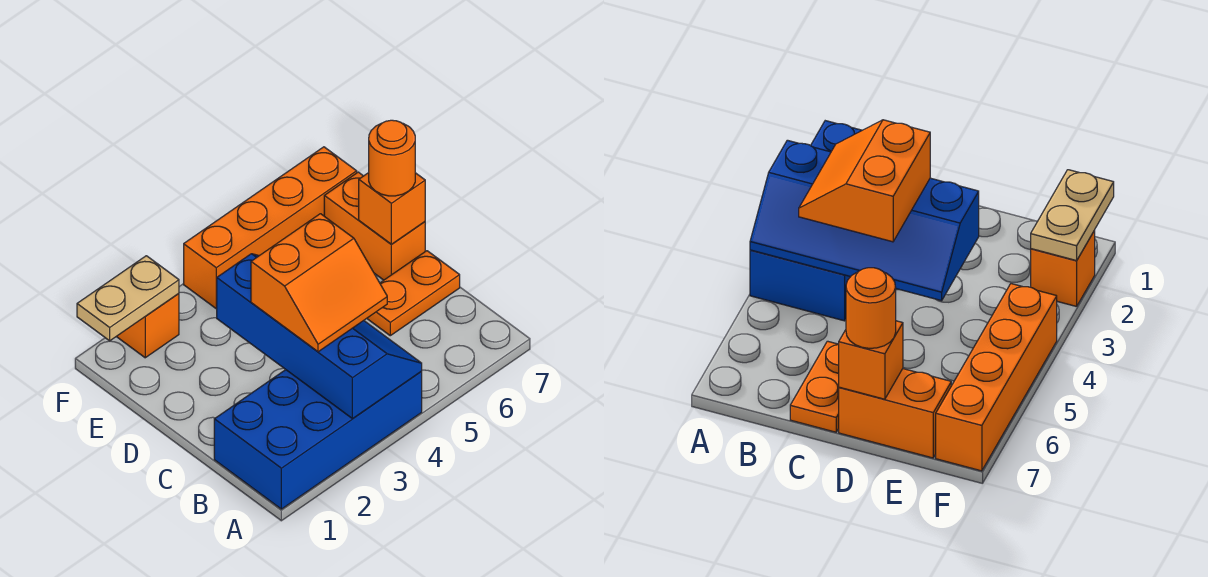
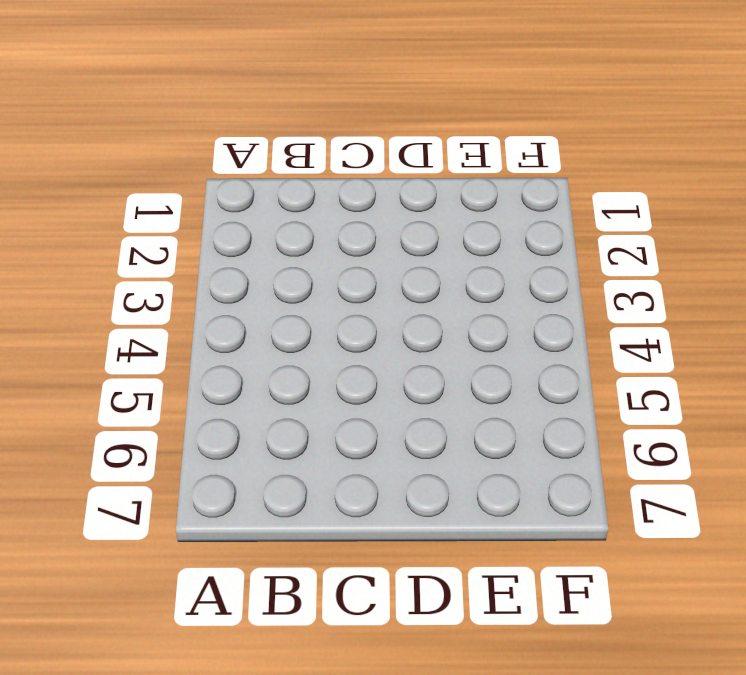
none -> blue brick A1:B4 level 1
none -> orange plate C6:C7 level 1

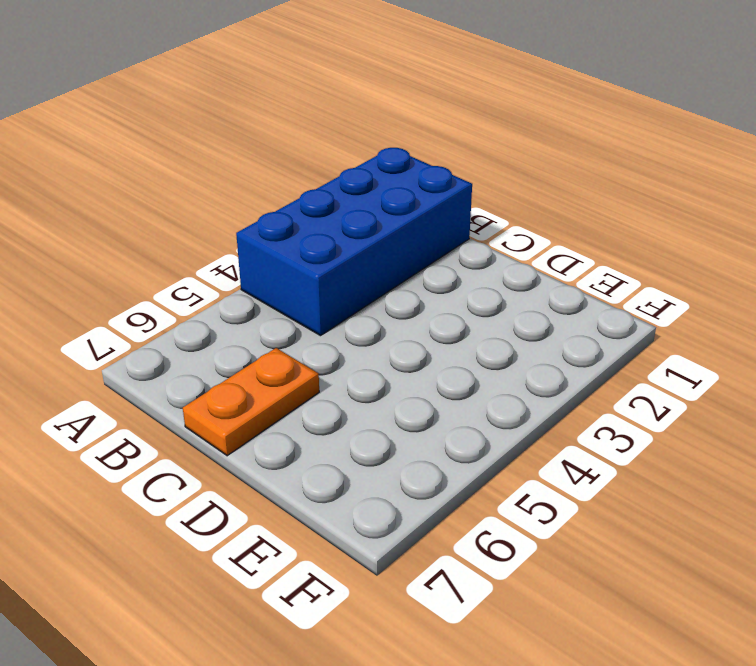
none -> orange brick D7:E7 level 1
none -> orange brick F2 level 1

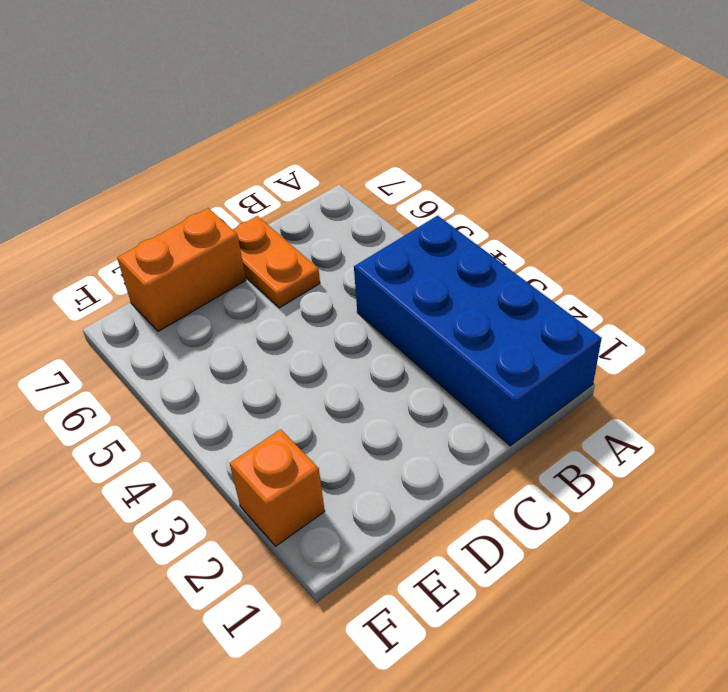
none -> orange brick F4:F7 level 1
none -> blue slope A3:D4 level 2 top 3

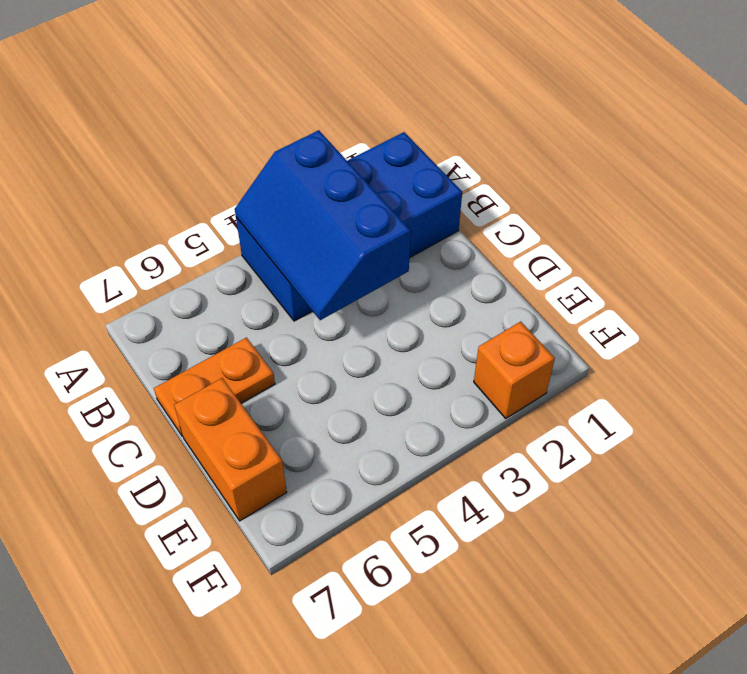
blue slope A3:C4 level 2 top 3 -> blue slope A3:D4 level 2 top 3
none -> orange brick F4:F7 level 1
none -> orange brick D7 level 2

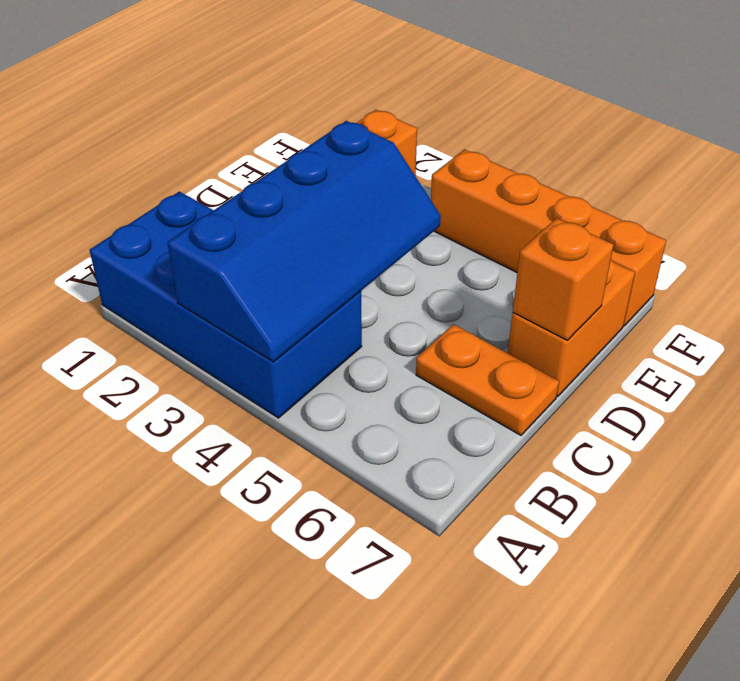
none -> tan plate F1:F2 level 2
none -> orange slope B3:C4 level 3 top C

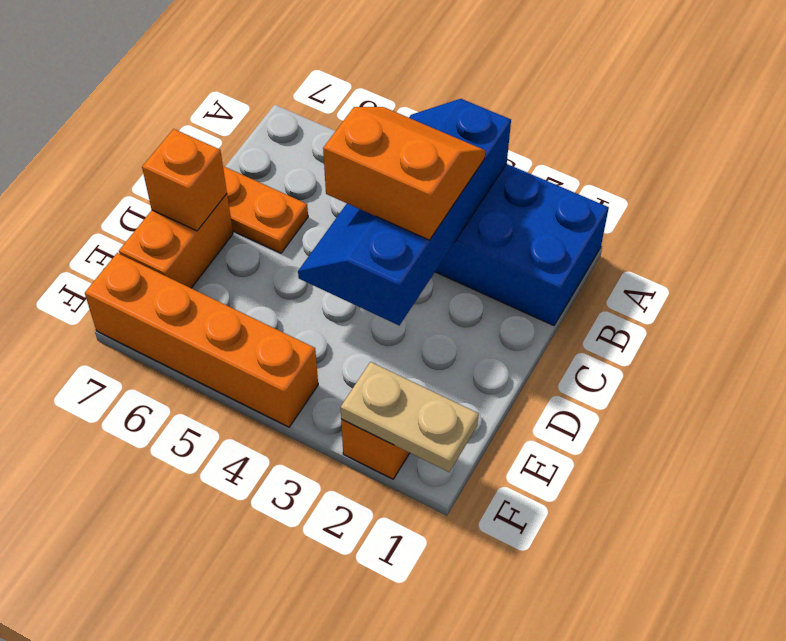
none -> orange round brick D7 level 3

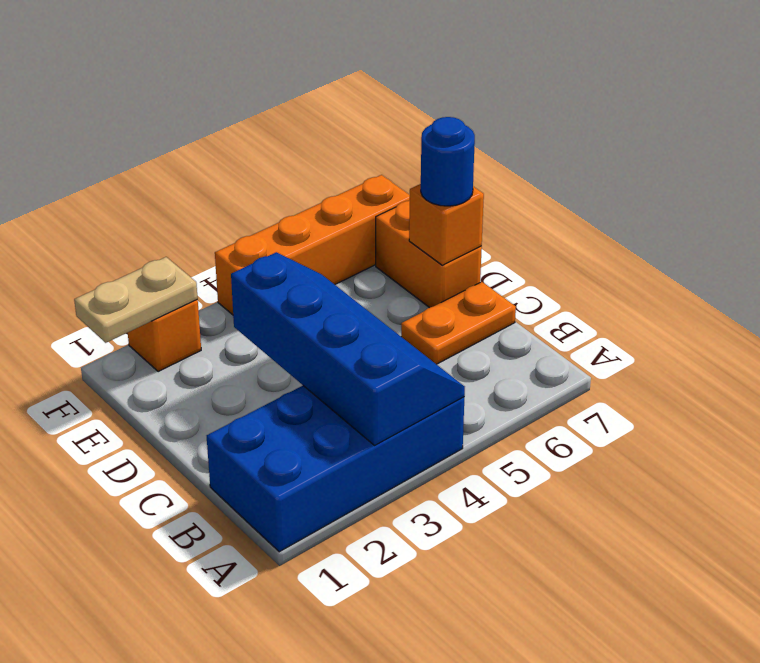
blue round brick D7 level 3 -> orange round brick D7 level 3
none -> orange slope B3:C4 level 3 top C

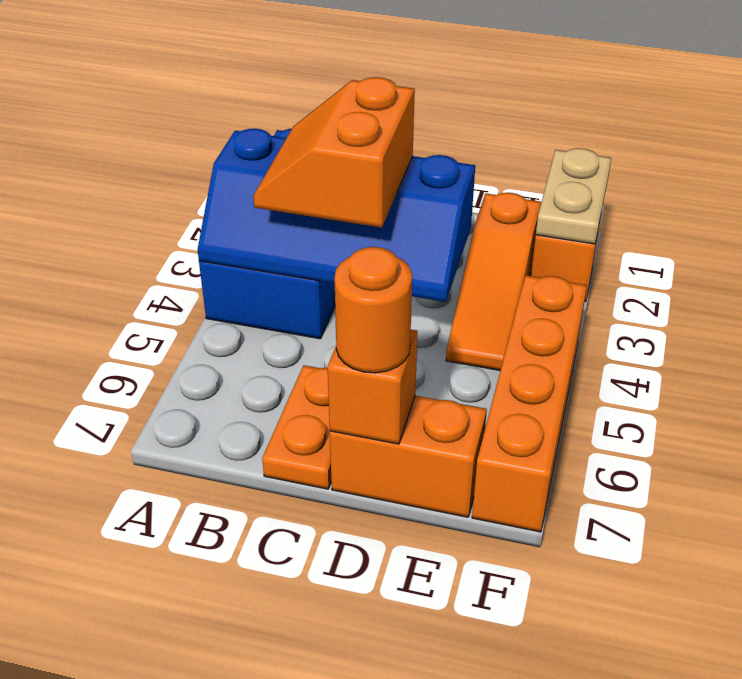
orange slope E2:E4 level 1 top 2 -> none

